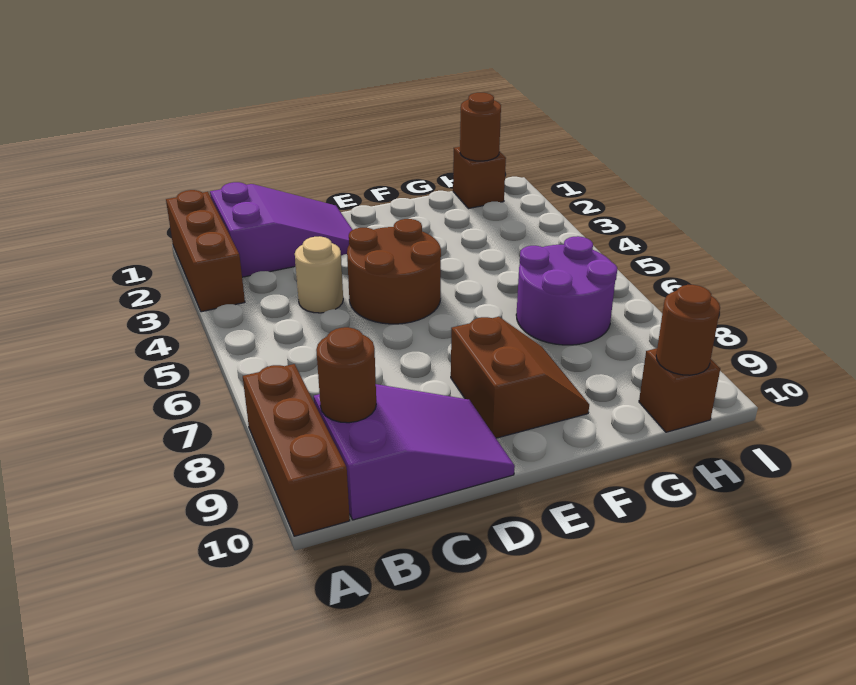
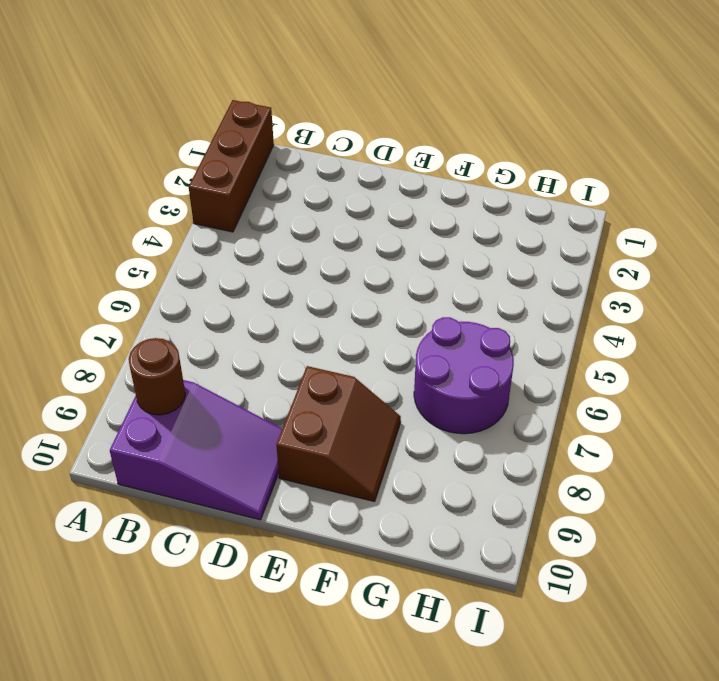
none -> brown brick A8:A10 level 1
none -> purple slope B1:D2 level 1 top B
none -> tan round brick C4 level 1

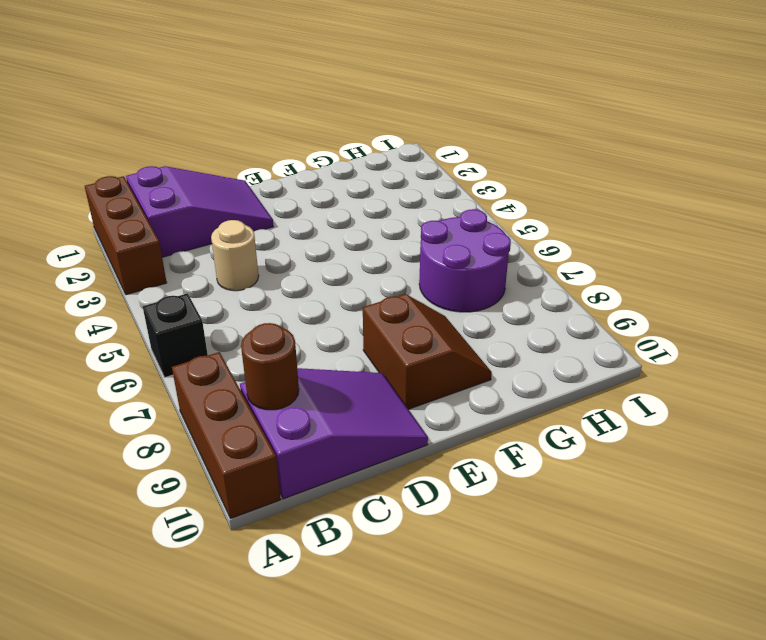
black brick A6 level 1 -> none
none -> brown round brick D4:E5 level 1
none -> brown brick H1 level 1
none -> brown brick H10 level 1

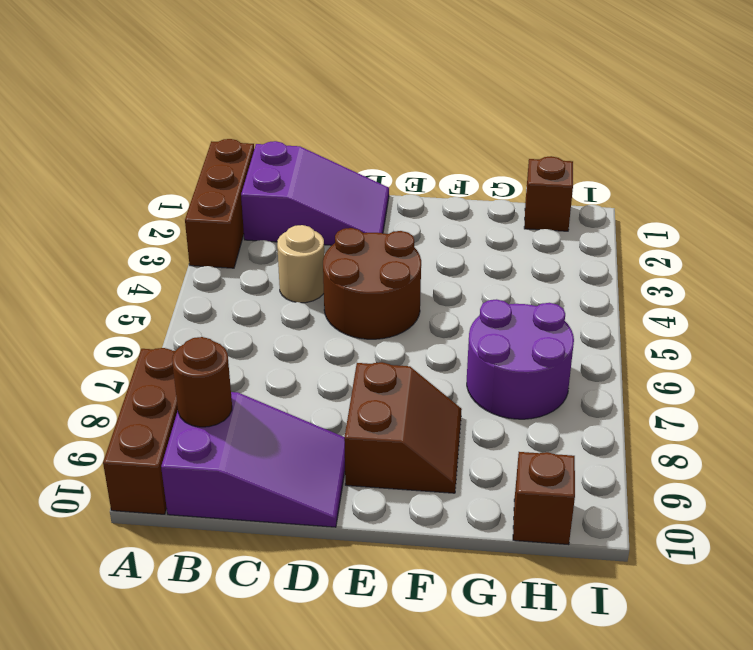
none -> brown round brick H1 level 2
none -> brown round brick H10 level 2

